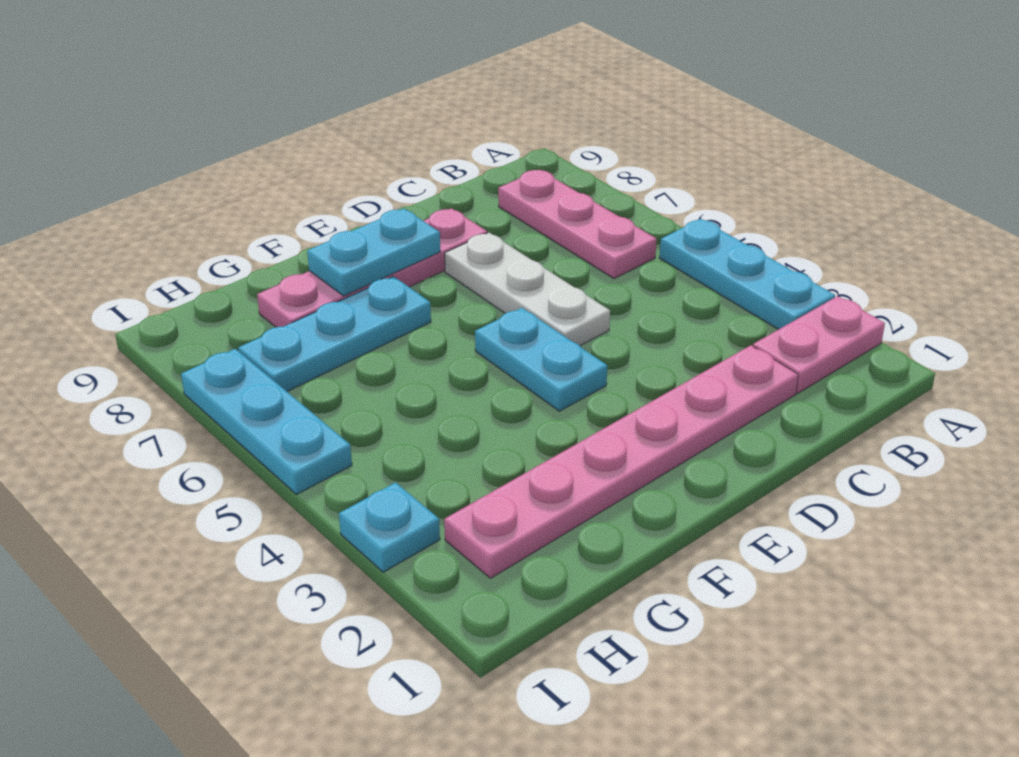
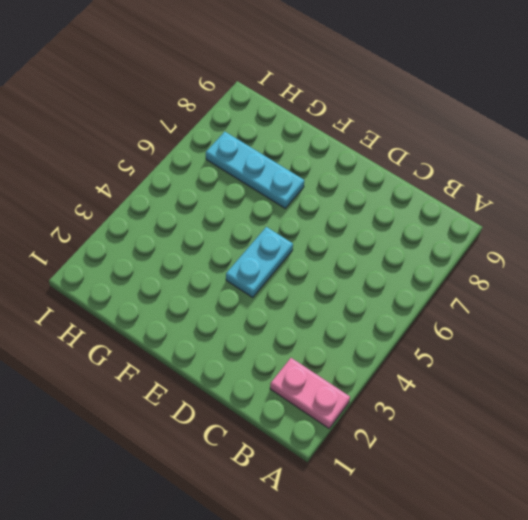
none -> cyan plate A3:A5 level 1
none -> pink plate B6:B8 level 1

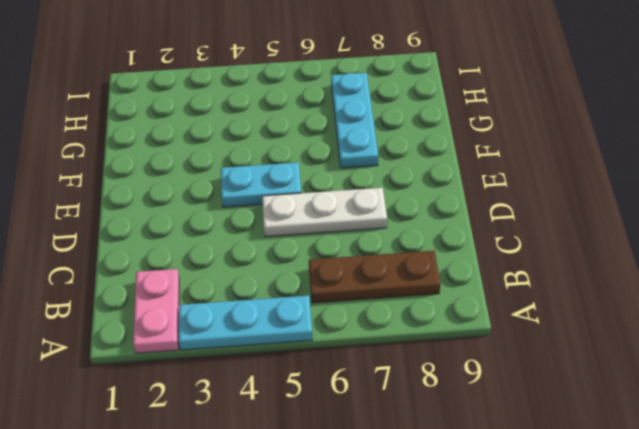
brown plate B6:B8 level 1 -> pink plate B6:B8 level 1
none -> pink plate C2:H2 level 1
none -> pink plate D8:G8 level 1

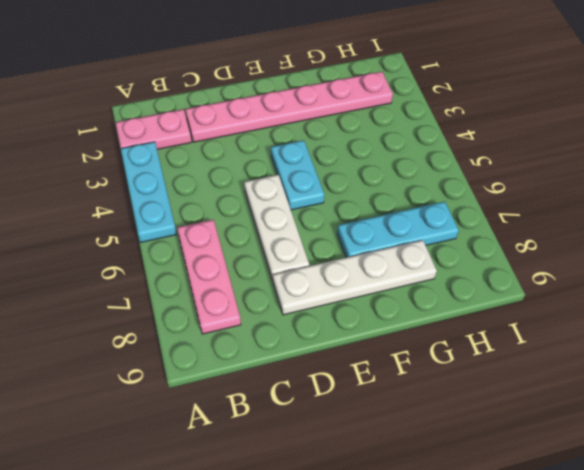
white plate D8:G8 level 1 -> pink plate D8:G8 level 1
none -> cyan plate I3 level 1
none -> cyan plate I5:I7 level 1

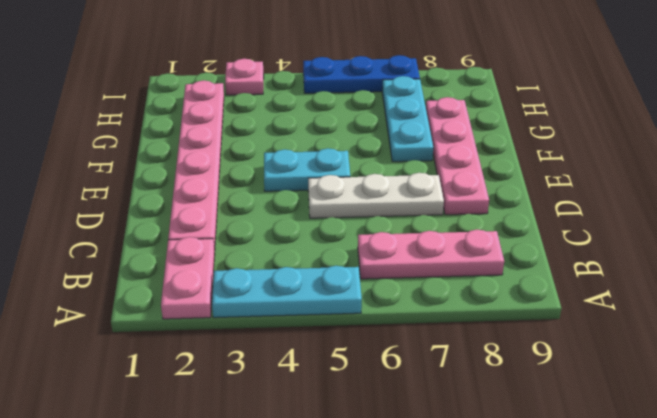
pink plate I3 level 1 -> cyan plate I3 level 1
blue plate I5:I7 level 1 -> cyan plate I5:I7 level 1
none -> cyan plate E8:F8 level 2

